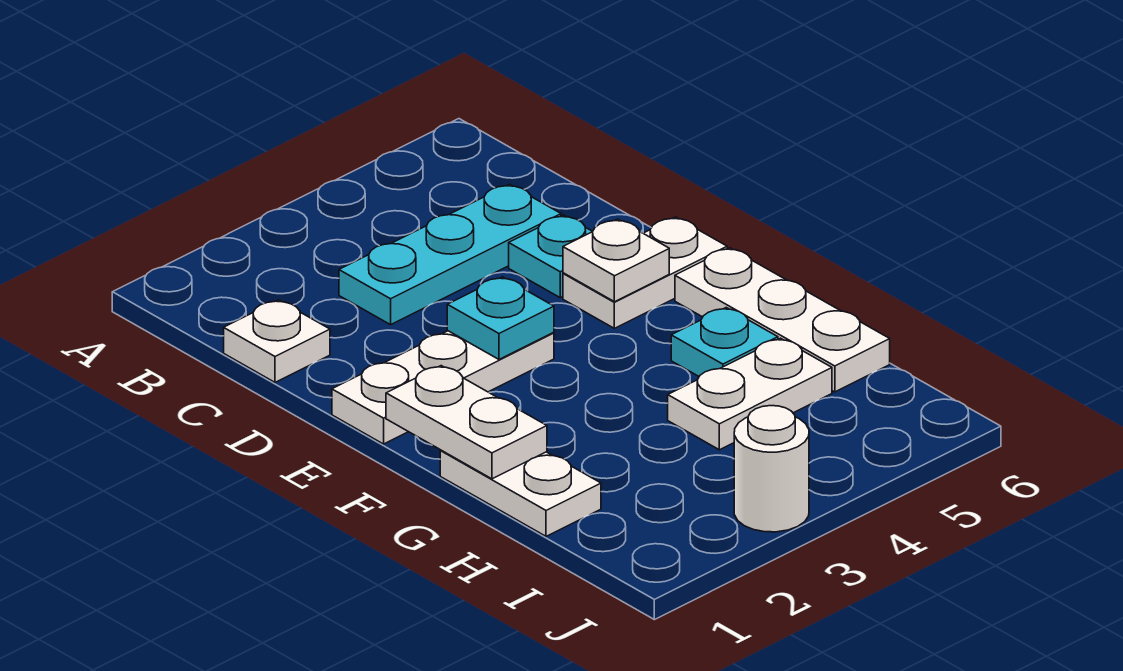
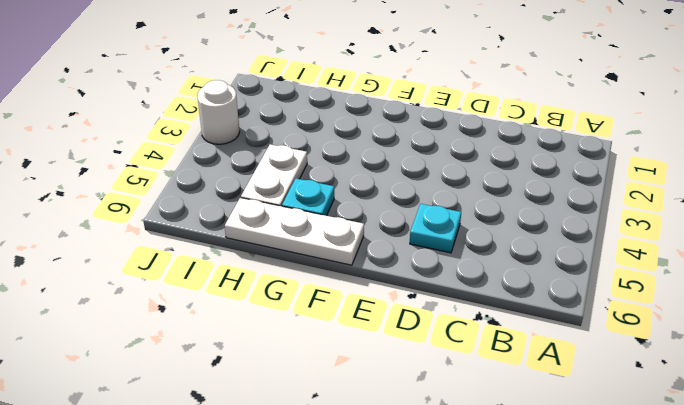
none -> white plate C1 level 1
none -> cyan plate C3:C5 level 1
none -> white plate E1:E3 level 1

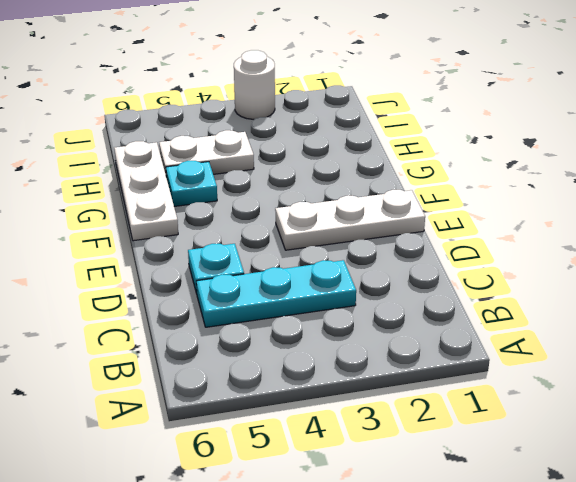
none -> white plate C1 level 1
none -> white plate E5:E6 level 1
none -> white plate G1:H1 level 1

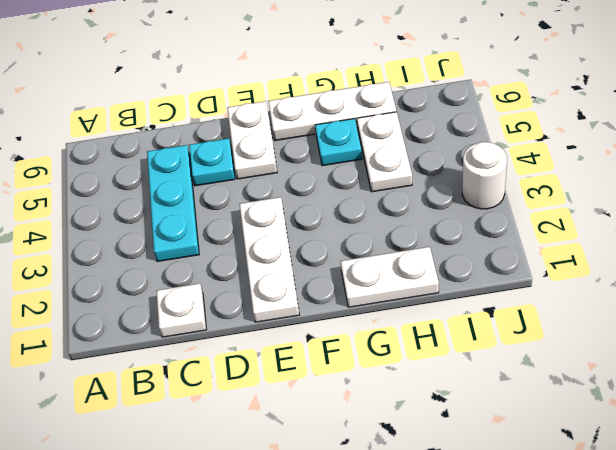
none -> cyan plate E3 level 2
none -> white plate E5 level 2
none -> white plate F1:G1 level 2

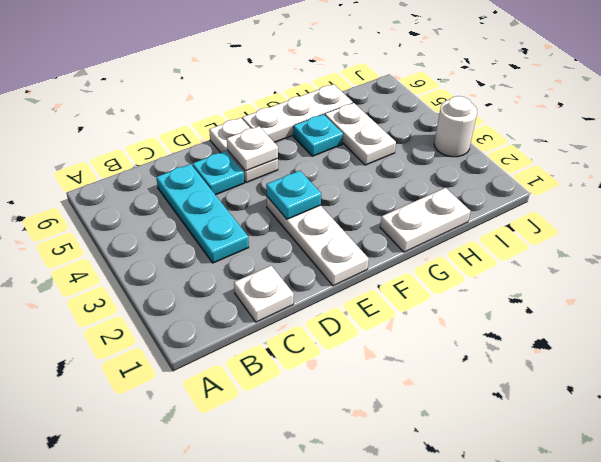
none -> white plate F1:G1 level 2

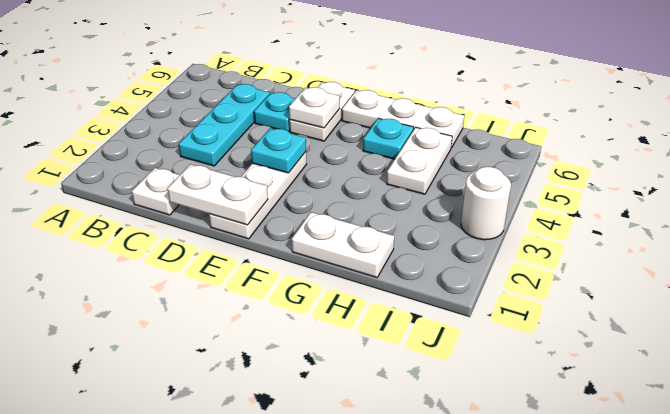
white plate D1:E1 level 2 -> white plate F1:G1 level 2

